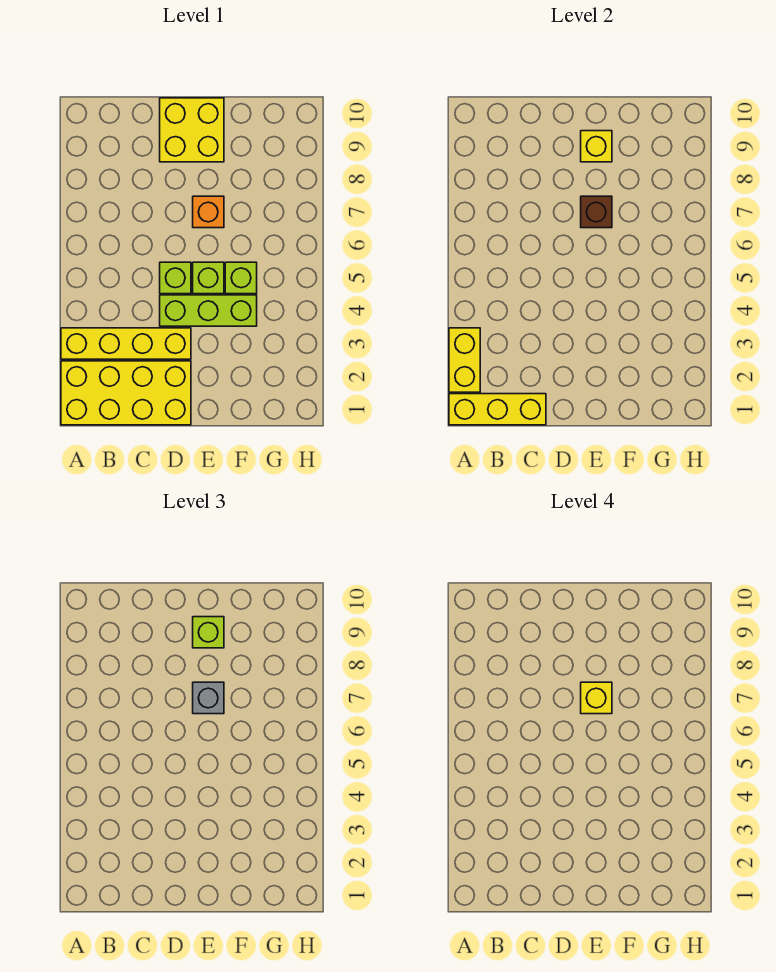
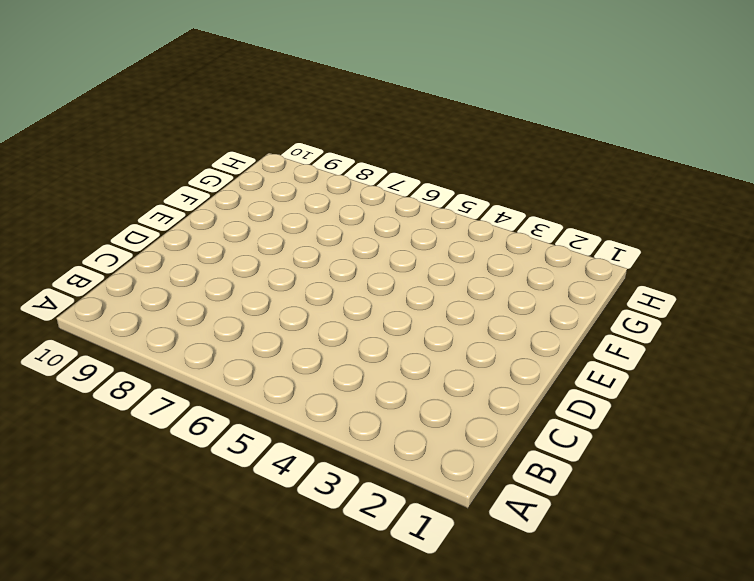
none -> yellow brick A1:D2 level 1
none -> yellow brick A3:D3 level 1
none -> lime brick D4:F4 level 1

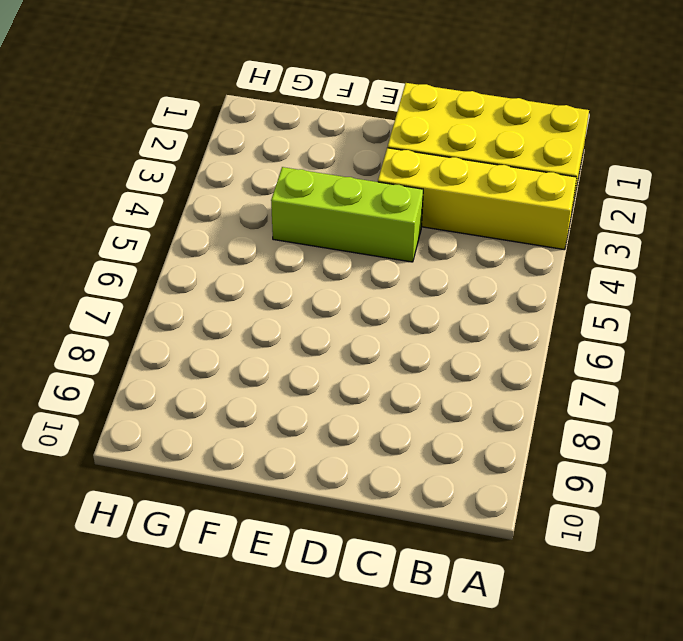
none -> lime brick D5 level 1
none -> yellow brick D9:E10 level 1
none -> lime brick E5 level 1

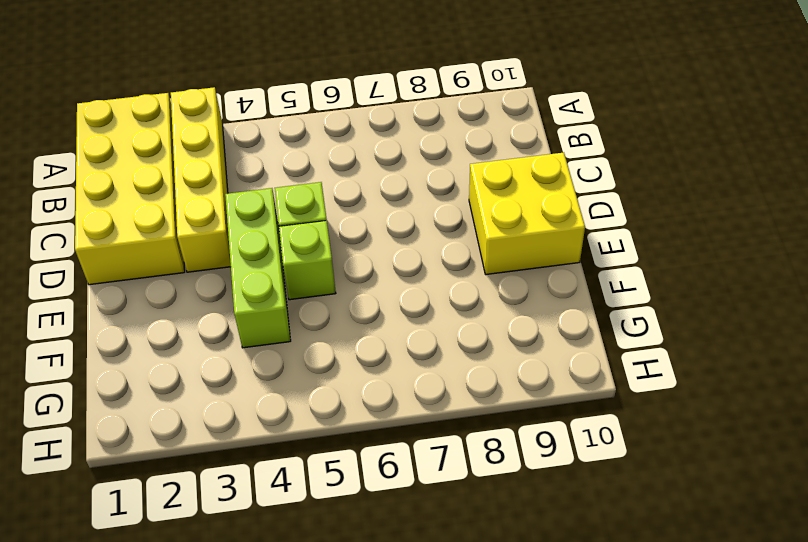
none -> orange brick E7 level 1
none -> lime brick F5 level 1
none -> yellow brick A1:C1 level 2

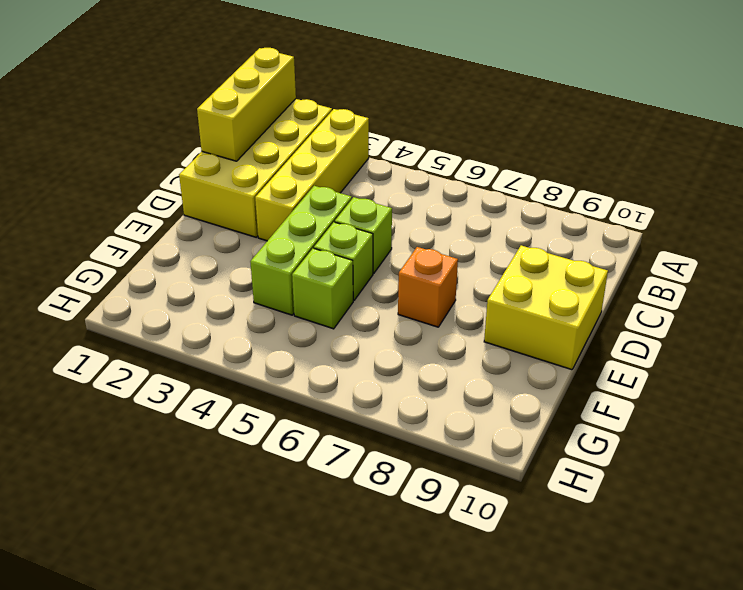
none -> yellow brick A2:A3 level 2
none -> brown brick E7 level 2
none -> yellow brick E9 level 2

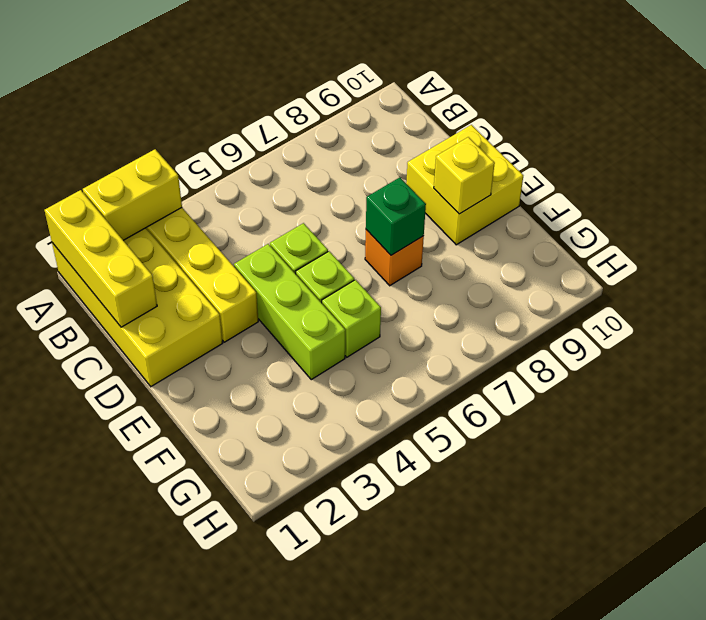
green brick E7 level 2 -> brown brick E7 level 2
none -> grey brick E7 level 3
none -> lime brick E9 level 3
none -> yellow brick E7 level 4

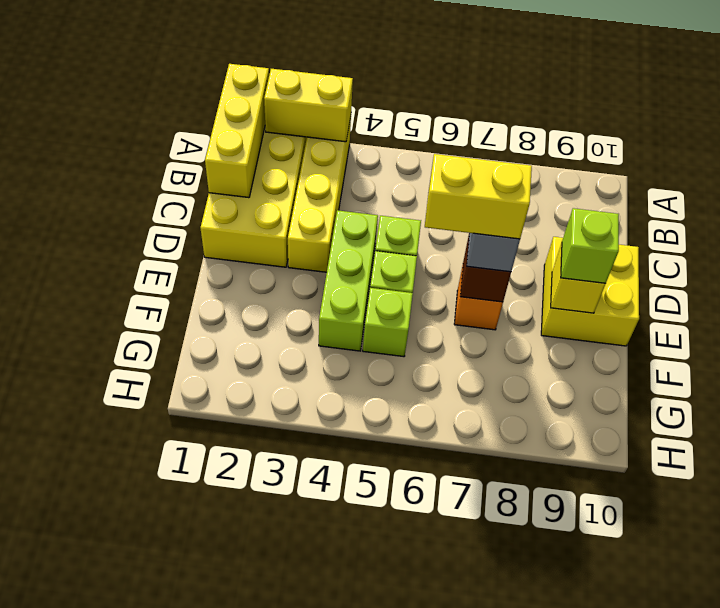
yellow brick E6:E7 level 4 -> yellow brick E7 level 4

